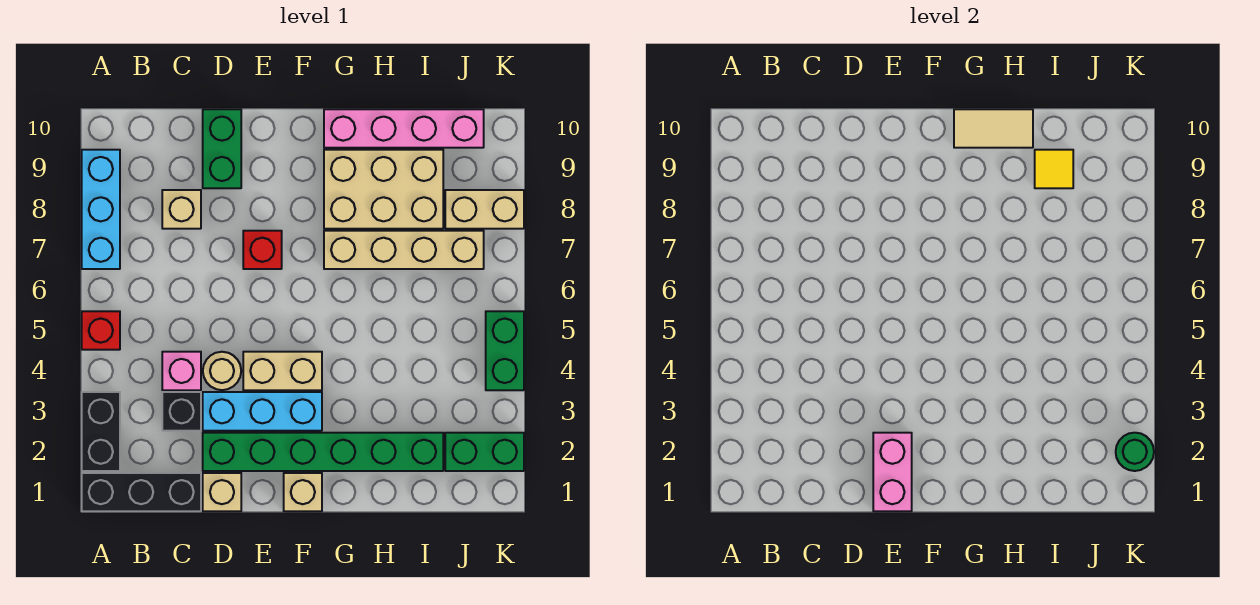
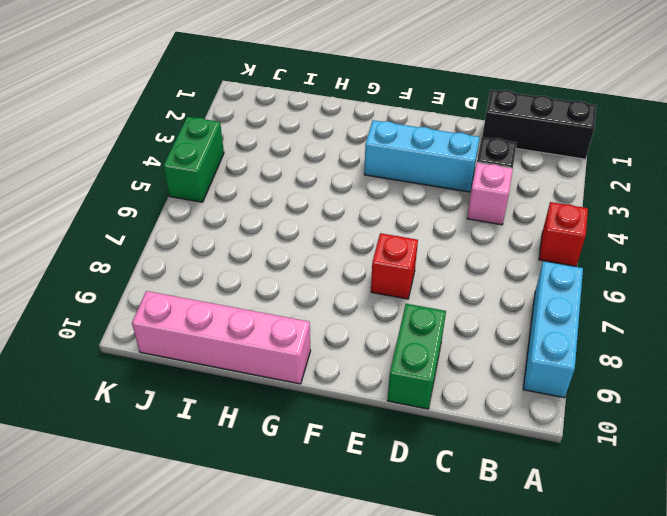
none -> black brick A2:A3 level 1
none -> tan brick C8 level 1
none -> tan brick D1 level 1

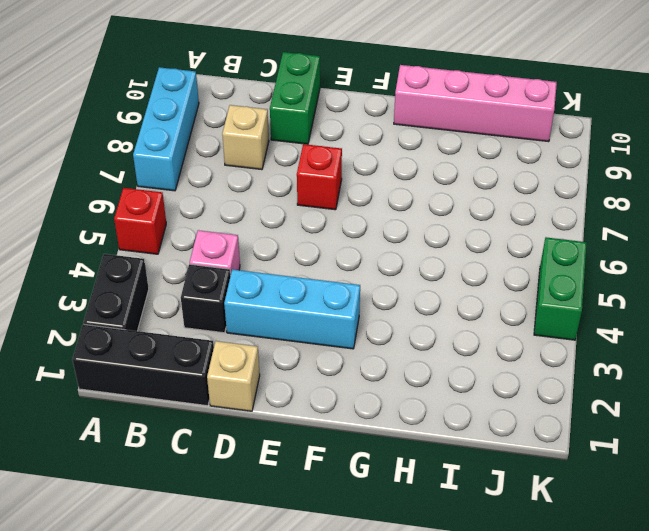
none -> green brick D2:I2 level 1
none -> tan round brick D4 level 1
none -> tan brick E4:F4 level 1

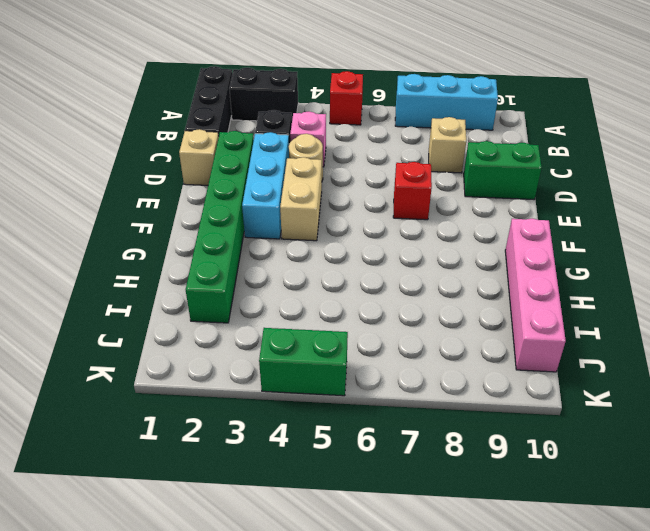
none -> tan brick F1 level 1
none -> tan brick G7:J7 level 1
none -> tan brick G8:I9 level 1

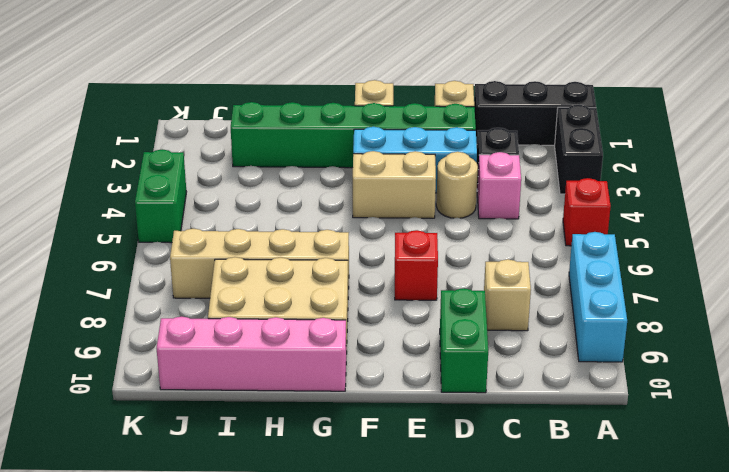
none -> green brick J2:K2 level 1
none -> tan brick J8:K8 level 1
none -> pink brick E1:E2 level 2

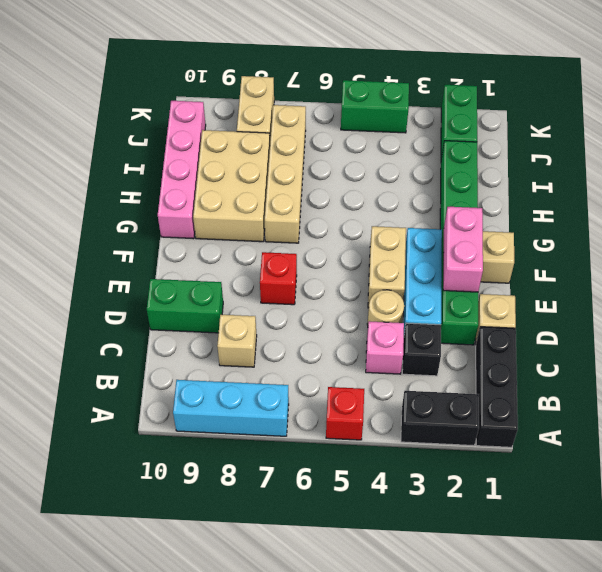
pink brick E2:F2 level 2 -> pink brick E1:E2 level 2
none -> tan tile G10:H10 level 2
none -> yellow tile I9 level 2
none -> green round brick K2 level 2

